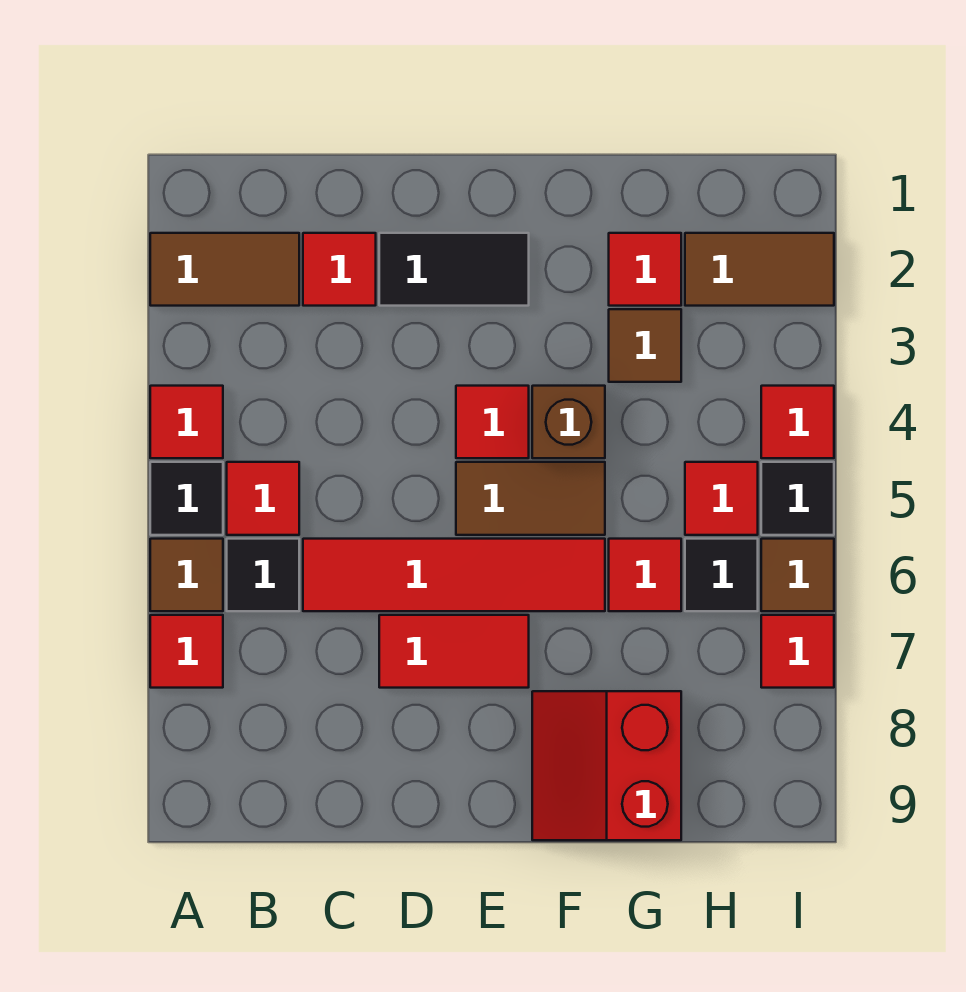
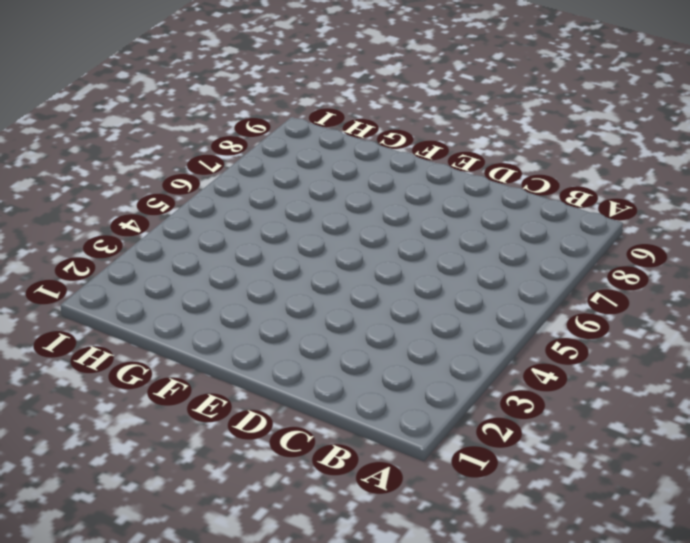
none -> brown tile A2:B2 level 1
none -> red tile A4 level 1
none -> black tile A5 level 1

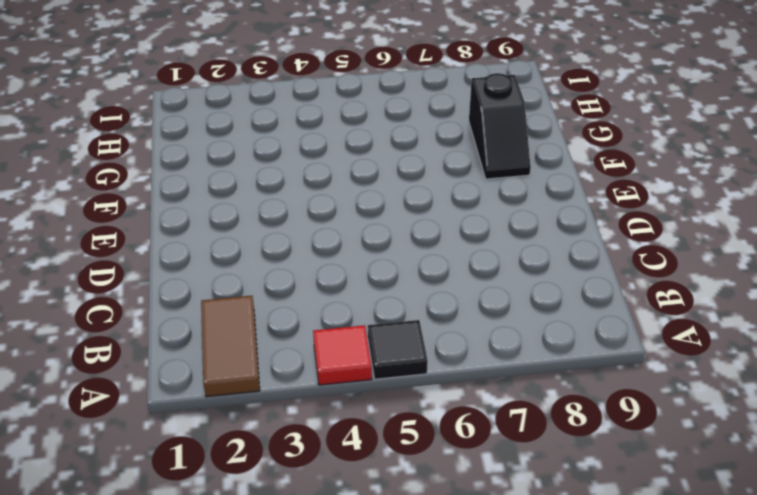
black slope F8:G8 level 1 top G -> red slope F8:G9 level 1 top G
none -> brown tile A6 level 1
none -> red tile A7 level 1
none -> red tile B5 level 1

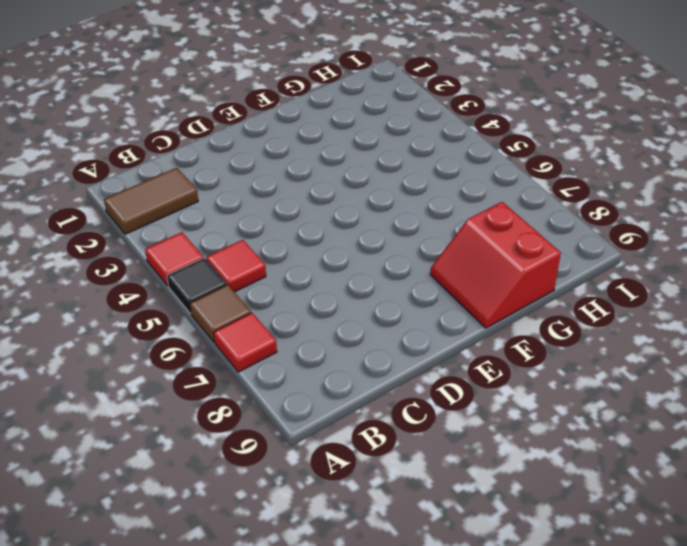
none -> black tile B6 level 1
none -> red tile C2 level 1
none -> red tile C6:F6 level 1

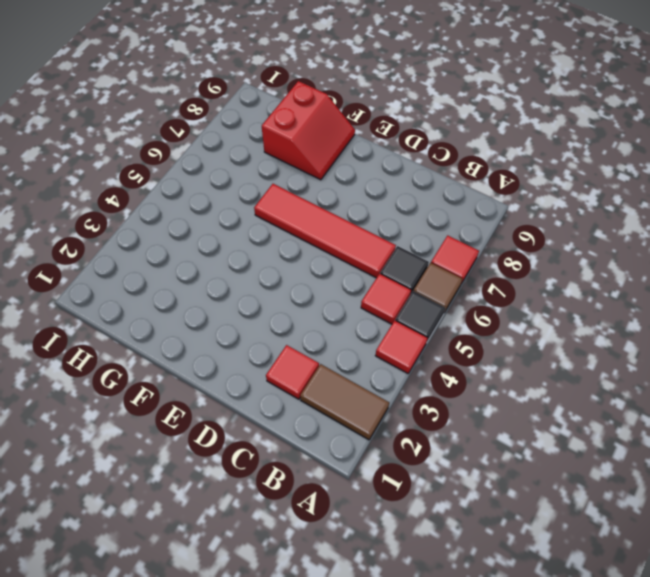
none -> black tile D2:E2 level 1
none -> red tile D7:E7 level 1
none -> red tile E4 level 1

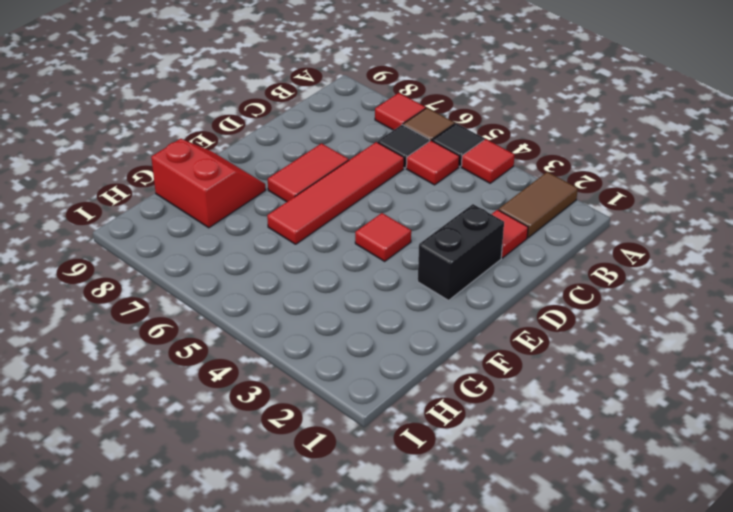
black brick D2:E2 level 1 -> black tile D2:E2 level 1
none -> brown tile E5:F5 level 1
none -> brown brick F4 level 1
none -> red tile G2 level 1

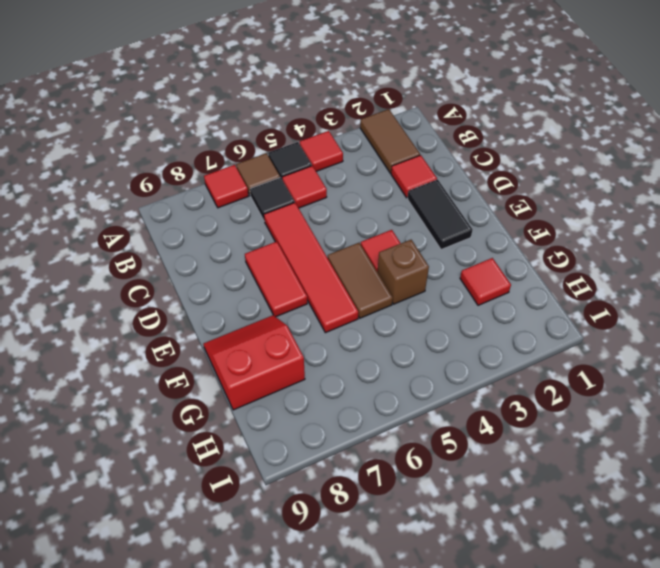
none -> brown tile G3 level 1
none -> red tile G6 level 1
none -> brown tile H2:I2 level 1

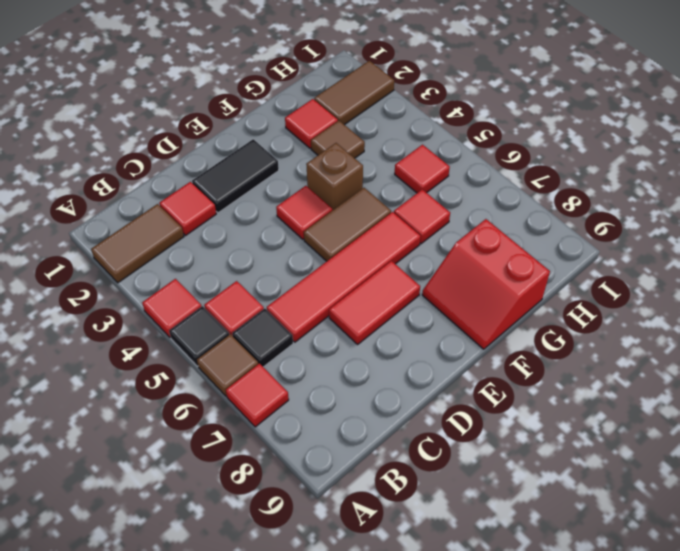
none -> black tile H6 level 1
none -> red tile I4 level 1
none -> black tile I5 level 1

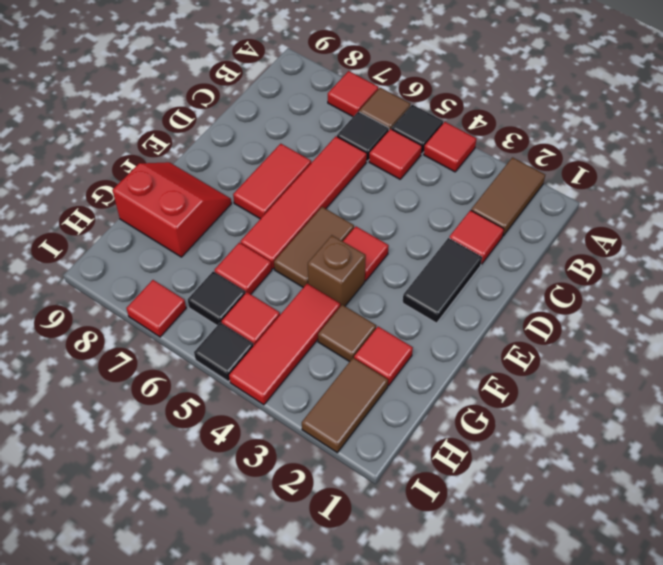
red tile G4:I4 level 1 -> red tile I4 level 1
none -> brown tile I6 level 1

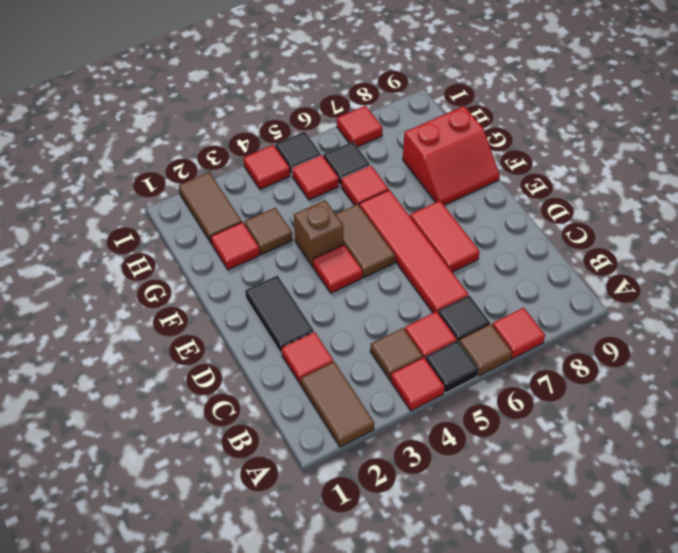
brown tile B4 level 1 -> brown tile I6 level 1

